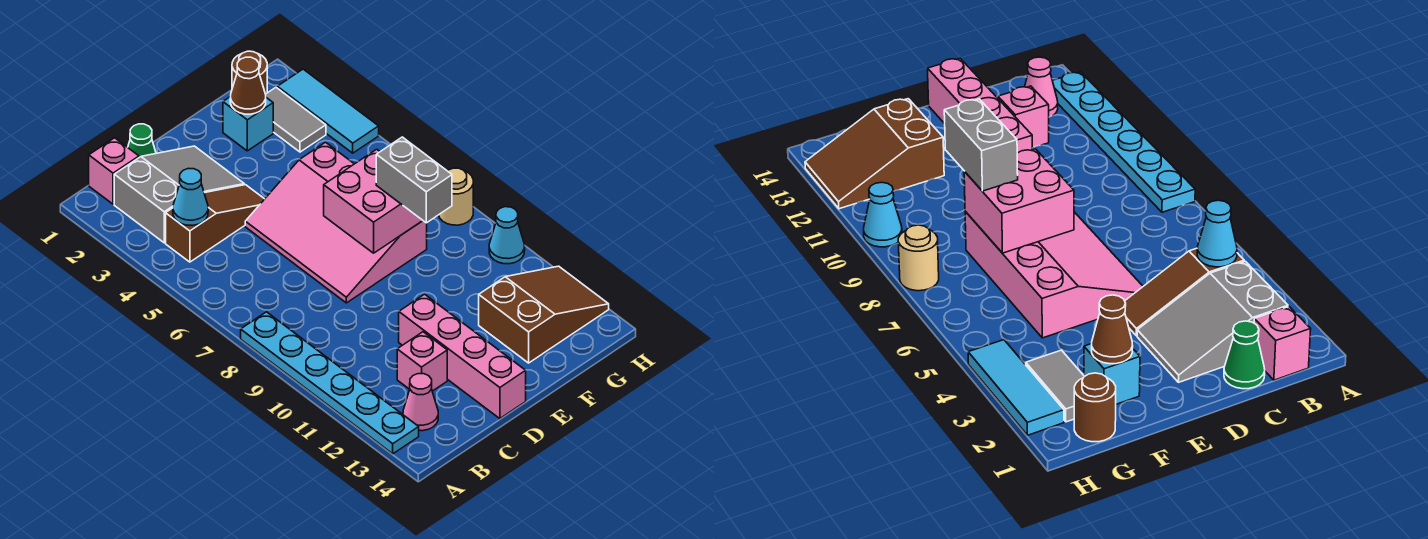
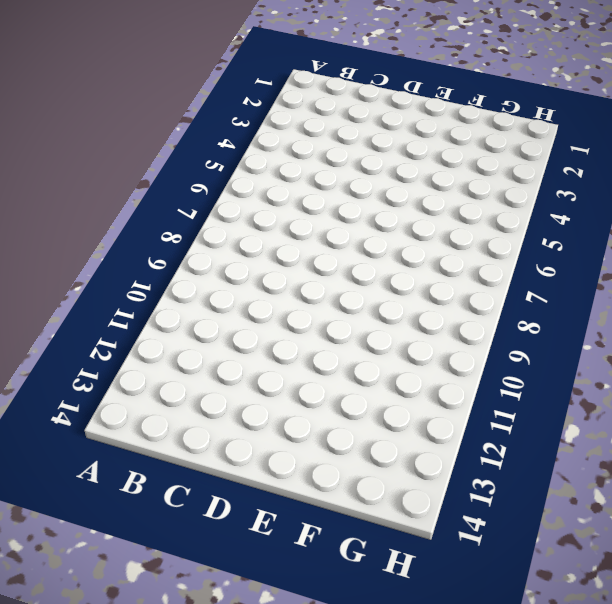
none -> cyan plate A8:A13 level 1
none -> pink brick B1 level 1
none -> grey slope B2:D3 level 1 top B

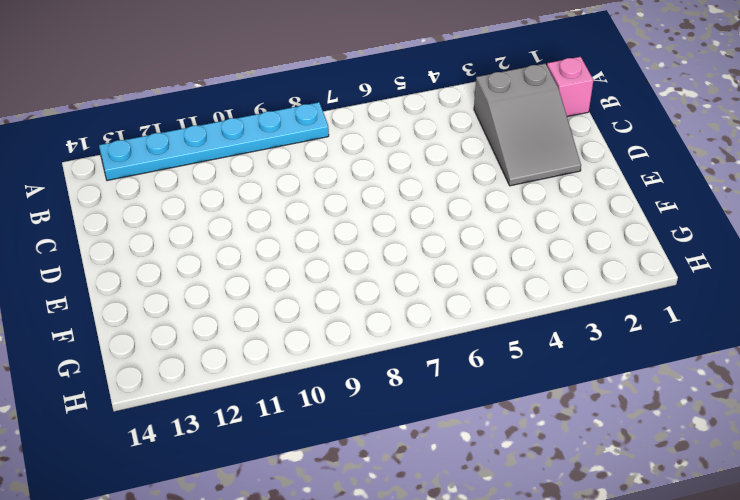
none -> brown slope B4:D4 level 1 top B
none -> pink cone B13 level 1
none -> green cone C1 level 1

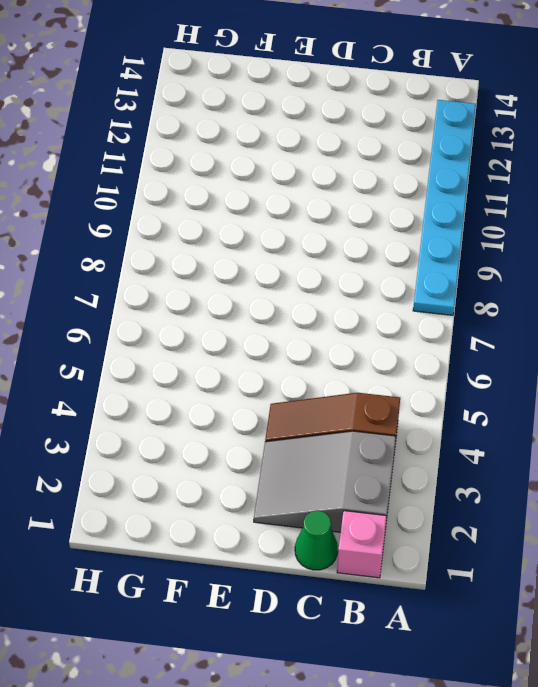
none -> pink cone B13 level 1
none -> pink brick C12 level 1
none -> pink slope D5:F8 level 1 top F

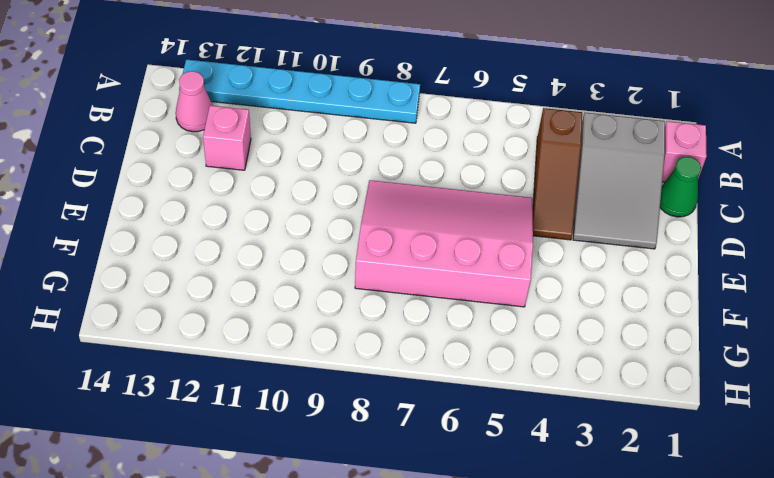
none -> pink brick D11:D14 level 1
none -> cyan brick F2 level 1
none -> brown slope F12:H13 level 1 top F

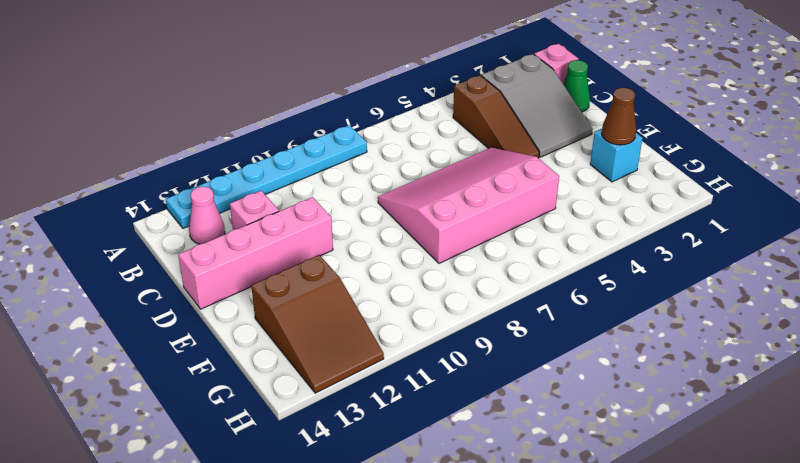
none -> brown round brick G1 level 1
none -> grey tile G2:G3 level 1
none -> cyan tile H2:H4 level 1

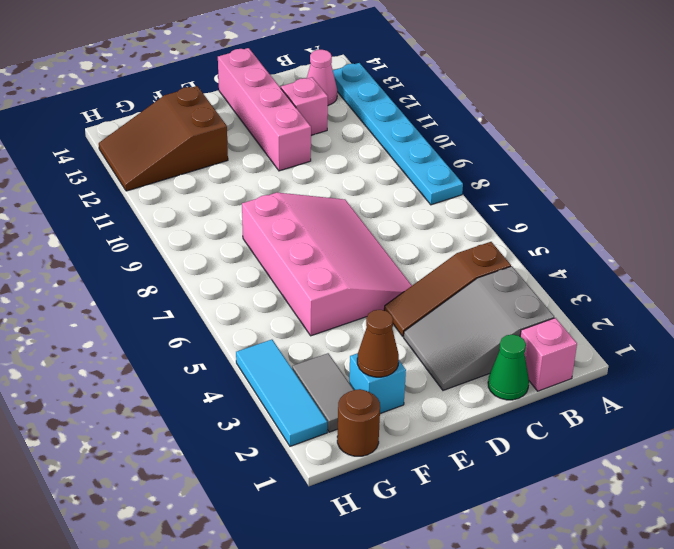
none -> tan round brick H8 level 1
none -> cyan cone H10 level 1
none -> cyan cone B4 level 2

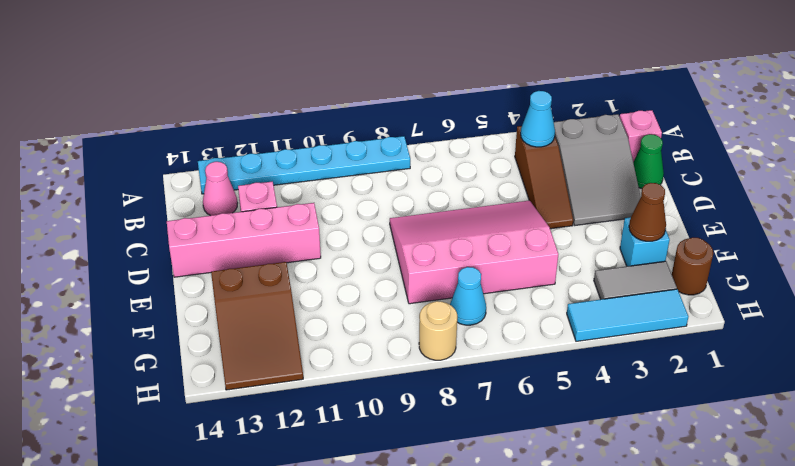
cyan cone G7 level 1 -> cyan cone H10 level 1
none -> pink brick E7:F8 level 2
none -> grey brick F8:F9 level 3

